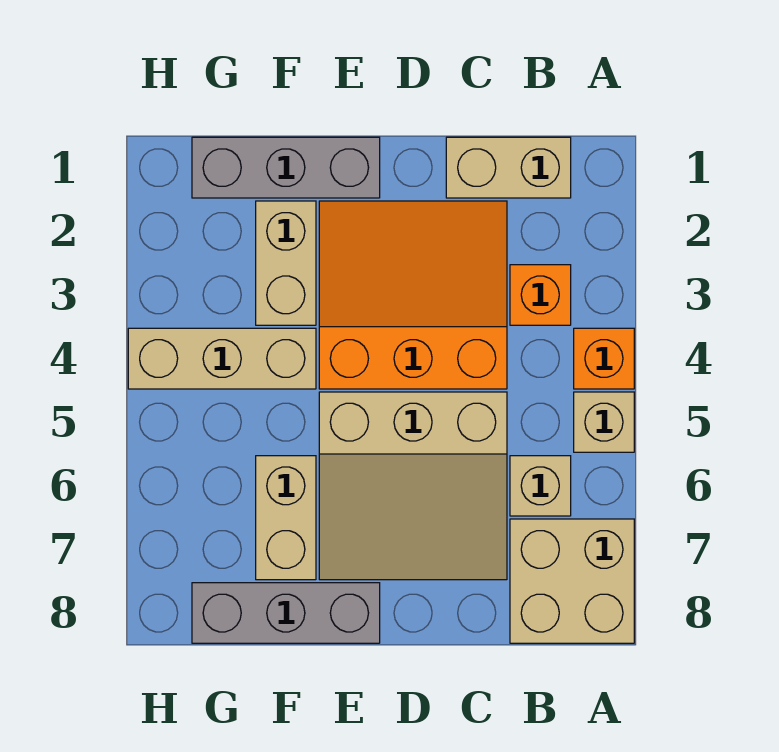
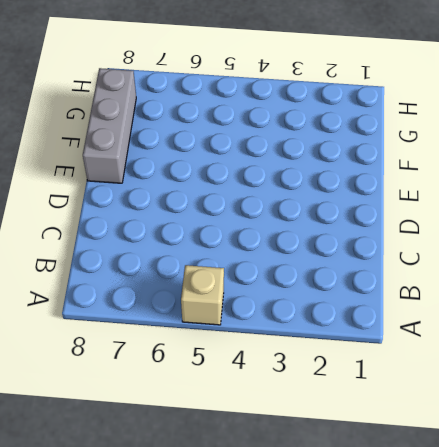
none -> orange brick A4 level 1
none -> tan brick A7:B8 level 1
none -> tan brick B1:C1 level 1

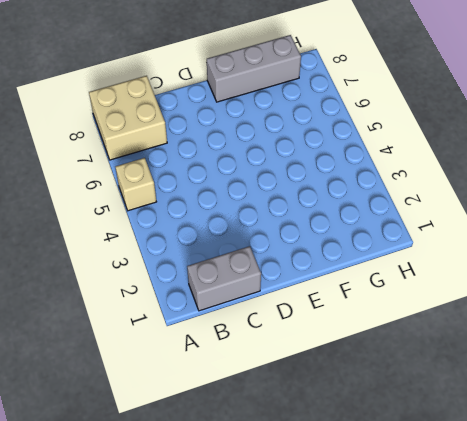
grey brick B1:C1 level 1 -> tan brick B1:C1 level 1
none -> orange brick A4 level 1
none -> orange brick B3 level 1
none -> tan brick B6 level 1

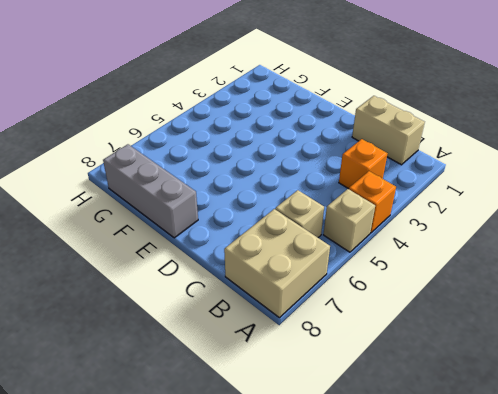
none -> orange slope C2:E4 level 1 top 4
none -> tan slope C5:E7 level 1 top 5
none -> grey brick E1:G1 level 1

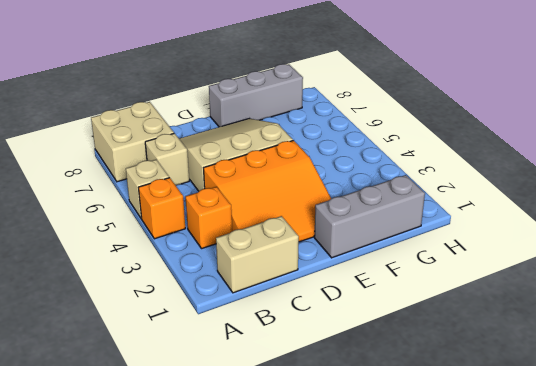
none -> tan brick F2:F3 level 1
none -> tan brick F4:H4 level 1
none -> tan brick F6:F7 level 1

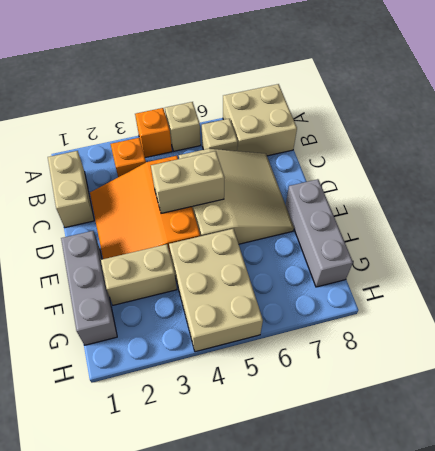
tan brick D4:D5 level 2 -> tan brick F6:F7 level 1
tan brick F4:H5 level 1 -> tan brick F4:H4 level 1

